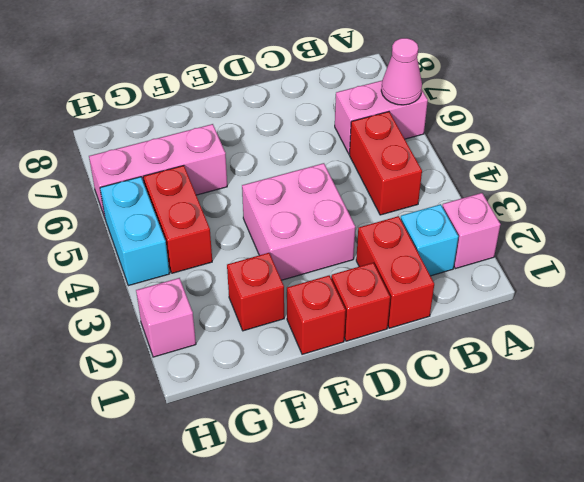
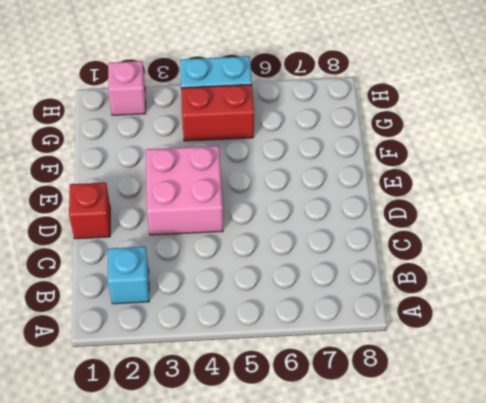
none -> pink brick A2 level 1
none -> pink brick A6:B6 level 1
none -> red brick B4:B5 level 1

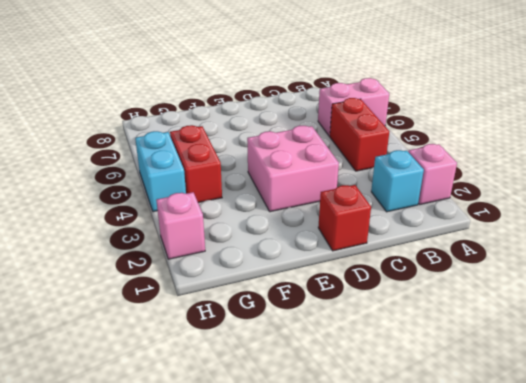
none -> red brick C1:C2 level 1
none -> red brick E1 level 1
none -> red brick F2 level 1

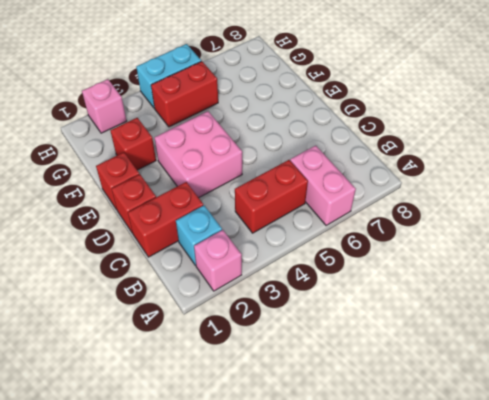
none -> pink brick F6:H6 level 1
none -> pink cone A6 level 2

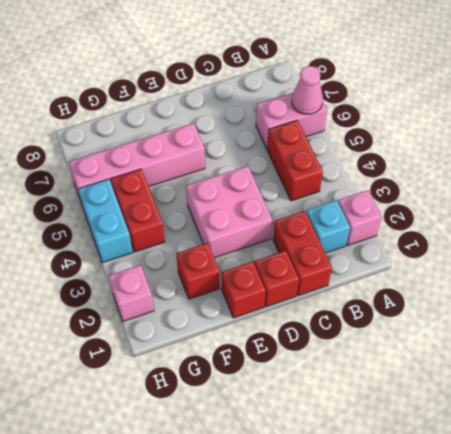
pink brick E6:H6 level 1 -> pink brick F6:H6 level 1

